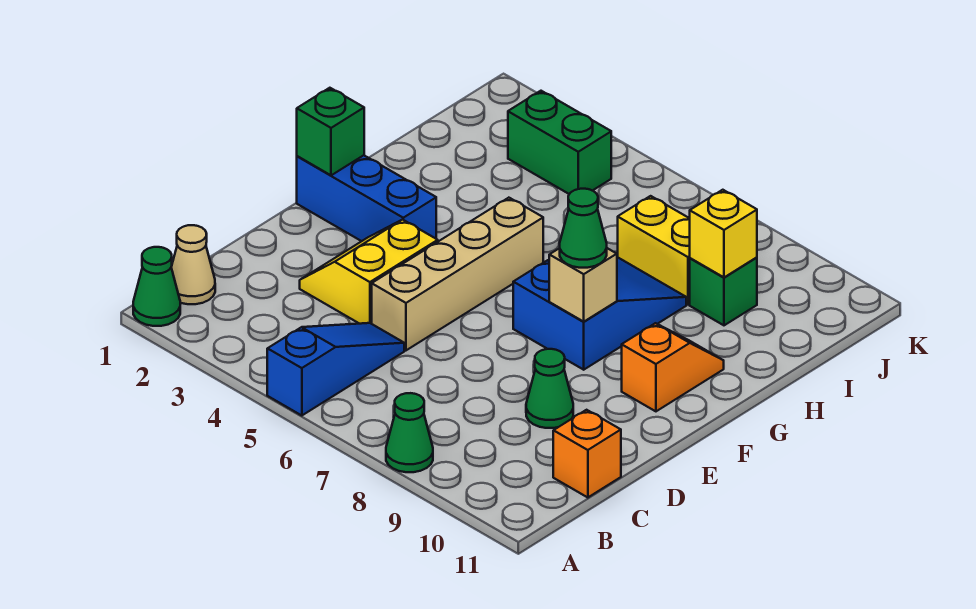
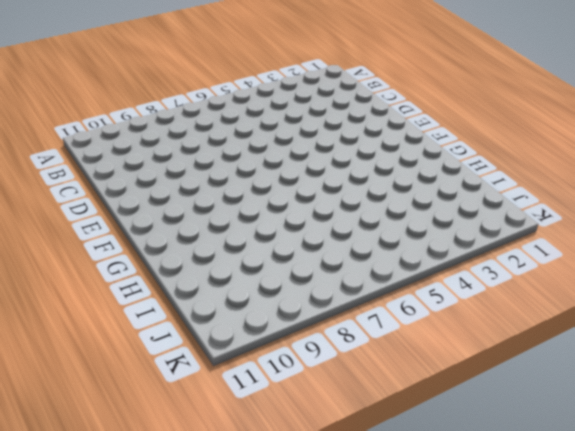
none -> green cone A1 level 1
none -> blue slope A5:C5 level 1 top A
none -> green cone A8 level 1

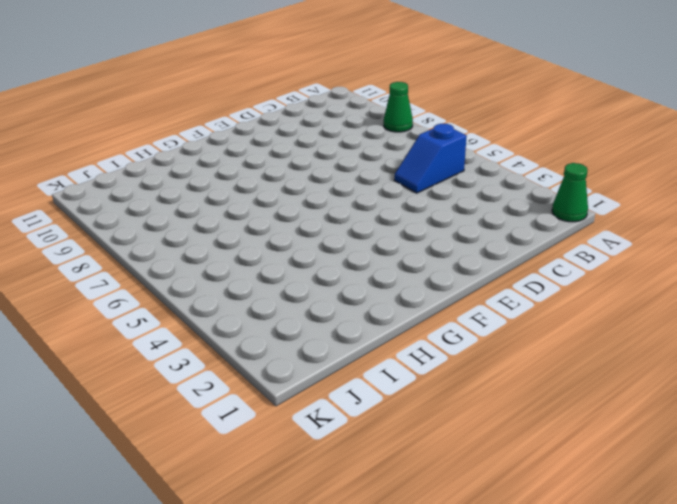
blue slope B5:C5 level 1 top B -> blue slope A5:C5 level 1 top A
none -> tan cone B1 level 1
none -> orange brick C11 level 1
none -> yellow slope D3:E4 level 1 top 4

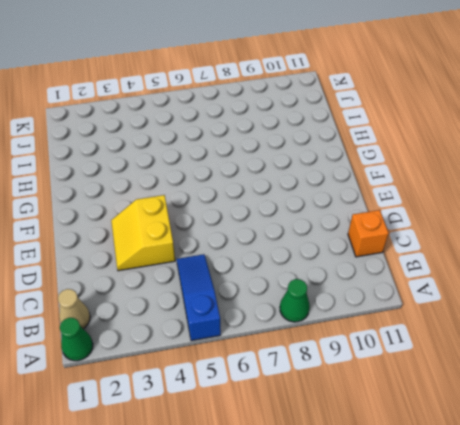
none -> tan brick D5:G5 level 1
none -> green cone D9 level 1
none -> blue brick F1:F3 level 1

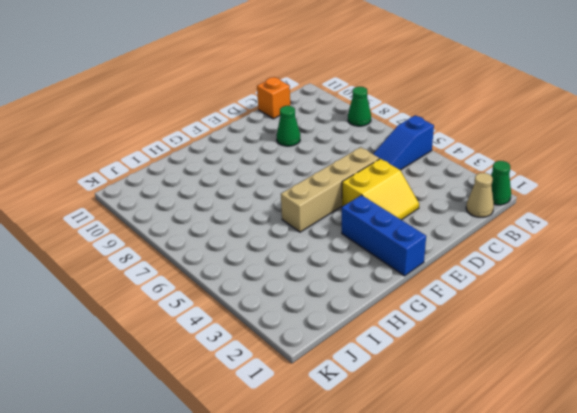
none -> blue slope F7:H8 level 1 top F
none -> orange slope F10:G10 level 1 top F
none -> yellow brick I7:I8 level 1

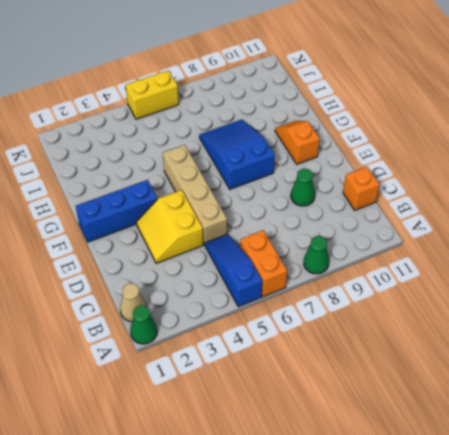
orange brick A6:B6 level 1 -> none
yellow brick K5:K6 level 1 -> yellow brick I7:I8 level 1
none -> green brick I9 level 1
none -> green brick J3:J4 level 1
none -> green brick F1 level 2

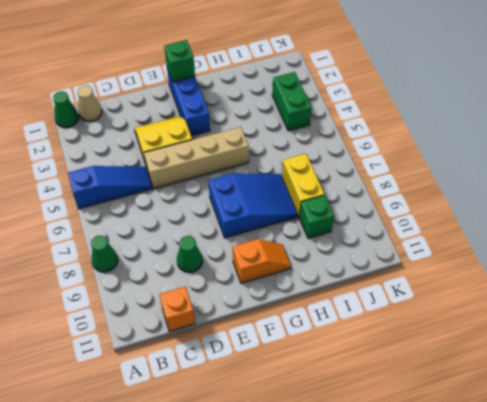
none -> tan brick F8 level 2
none -> yellow brick I9 level 2
none -> green cone F8 level 3

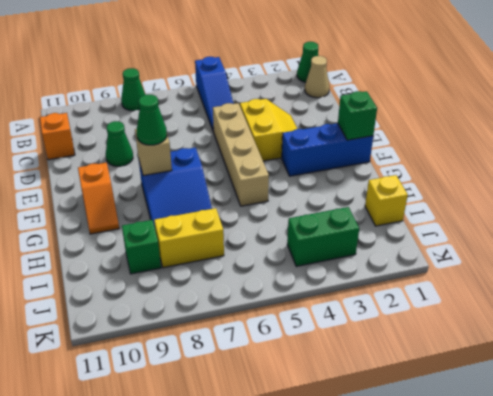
yellow brick I1 level 1 -> yellow brick I9 level 2

